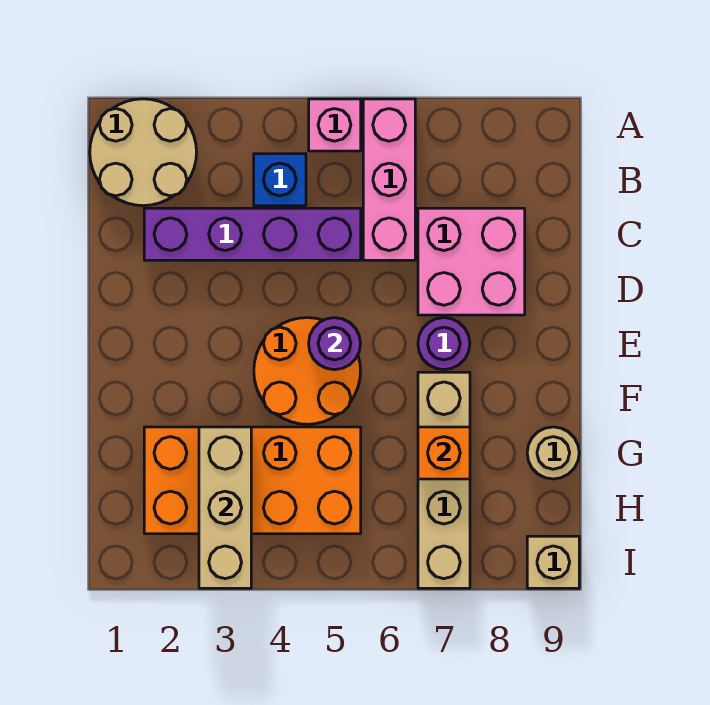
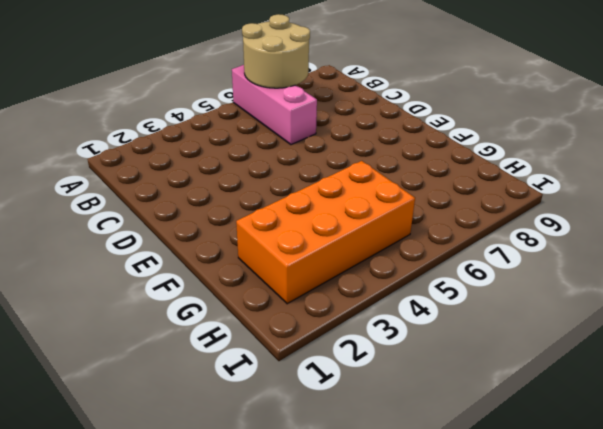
tan round brick A6:B7 level 2 -> tan round brick A1:B2 level 1
none -> pink brick A5 level 1
none -> blue brick B4 level 1
none -> purple brick C2:C5 level 1

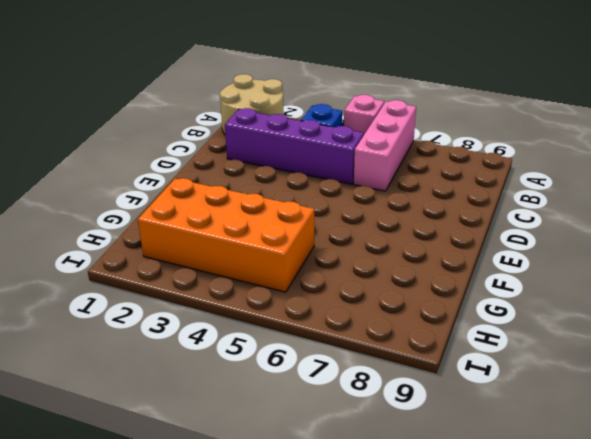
none -> pink brick C7:D8 level 1
none -> orange round brick E4:F5 level 1
none -> purple round brick E7 level 1

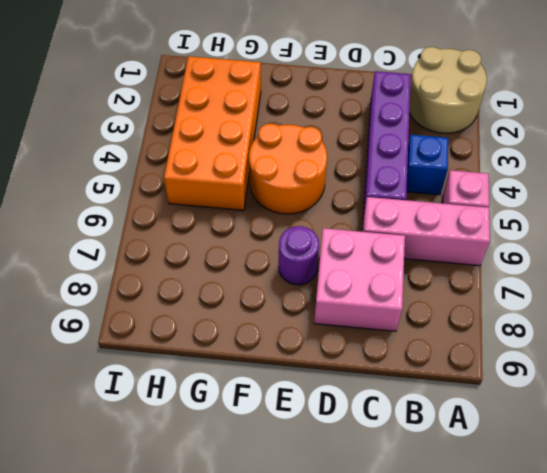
none -> tan brick F7:I7 level 1
none -> tan round brick G9 level 1
none -> tan brick I9 level 1

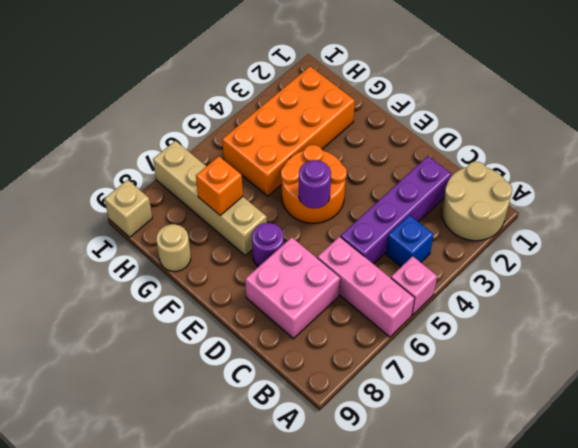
none -> tan brick G3:I3 level 2

